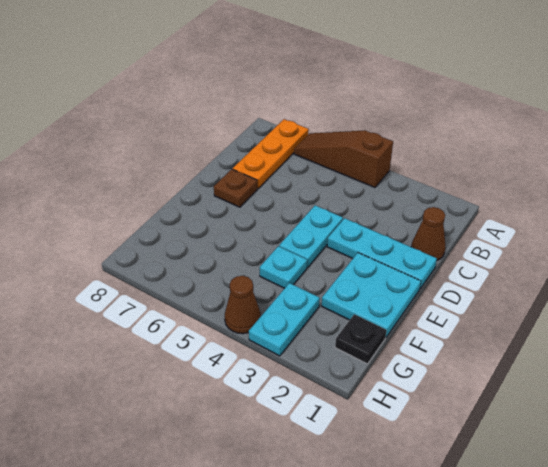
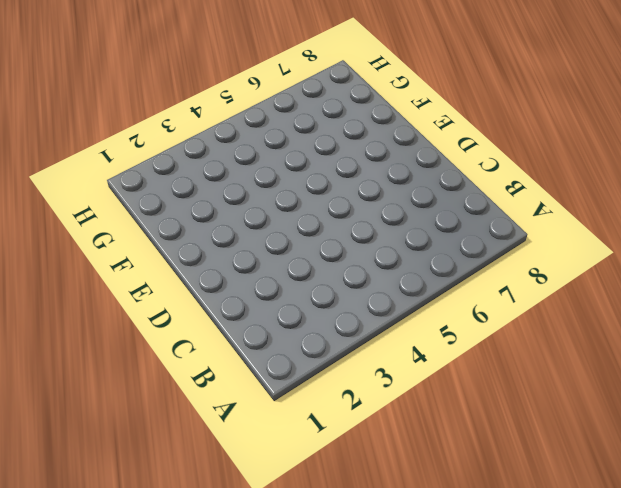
none -> brown slope A4:A6 level 1 top 4
none -> orange plate A7:C7 level 1

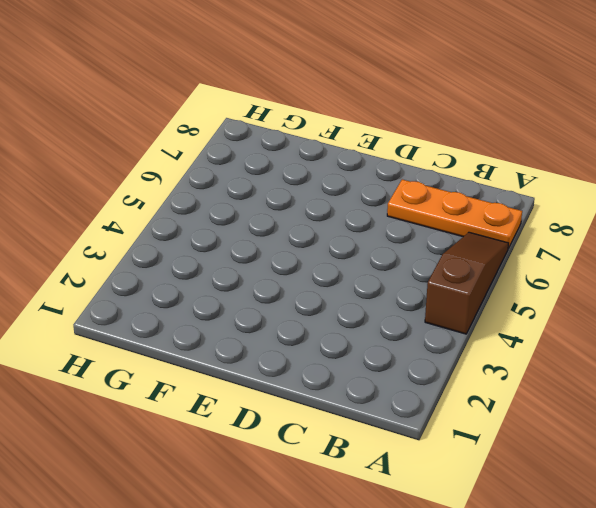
none -> brown cone C1 level 1
none -> cyan plate D1:D3 level 1

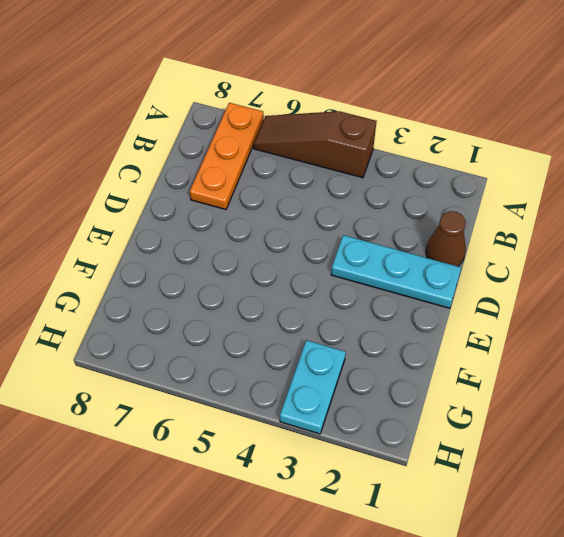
none -> cyan plate D4:E4 level 1
none -> brown plate D7 level 1

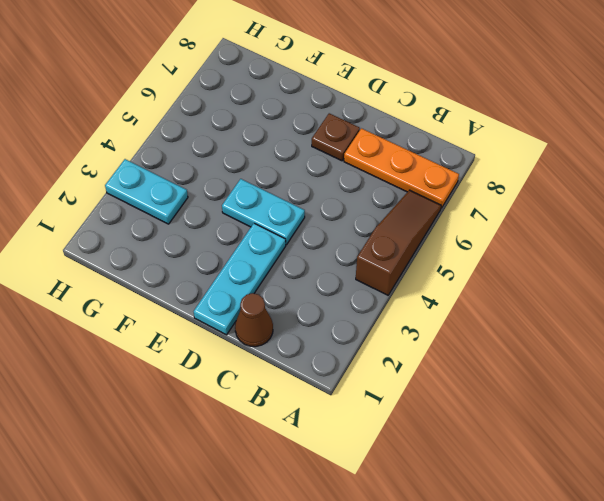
none -> cyan plate E1:F2 level 1
none -> cyan plate F4 level 1

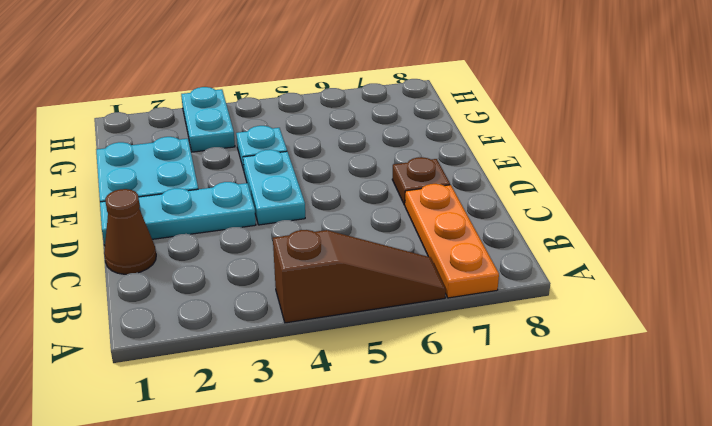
none -> black plate G1 level 1
none -> brown cone H4 level 1

